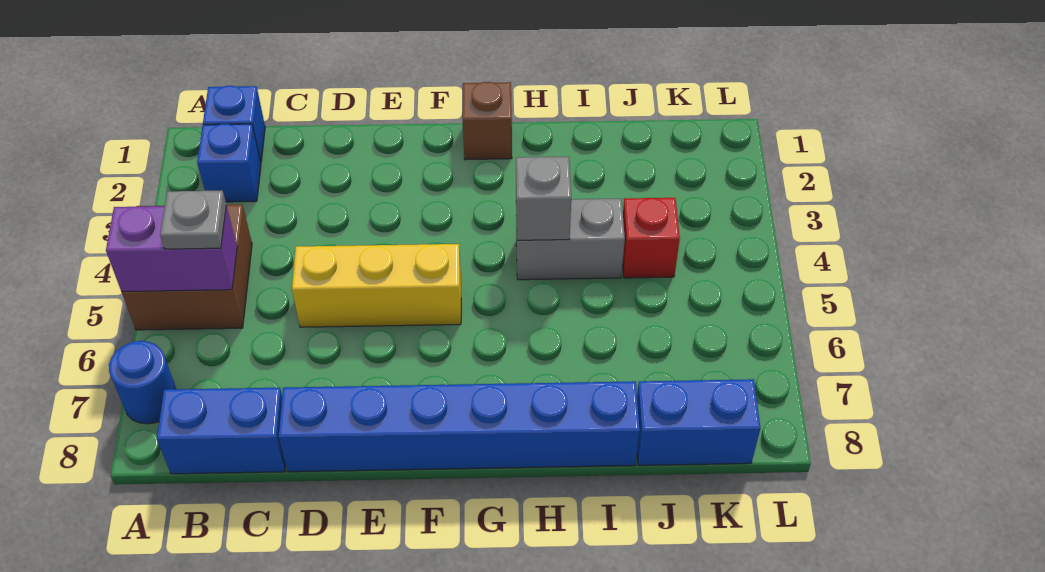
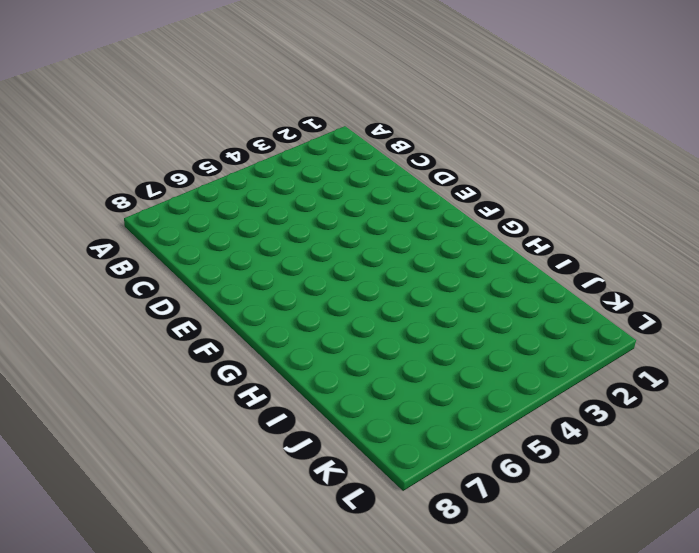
none -> brown brick A4:B5 level 1
none -> blue round brick A7 level 1
none -> blue brick B1 level 1

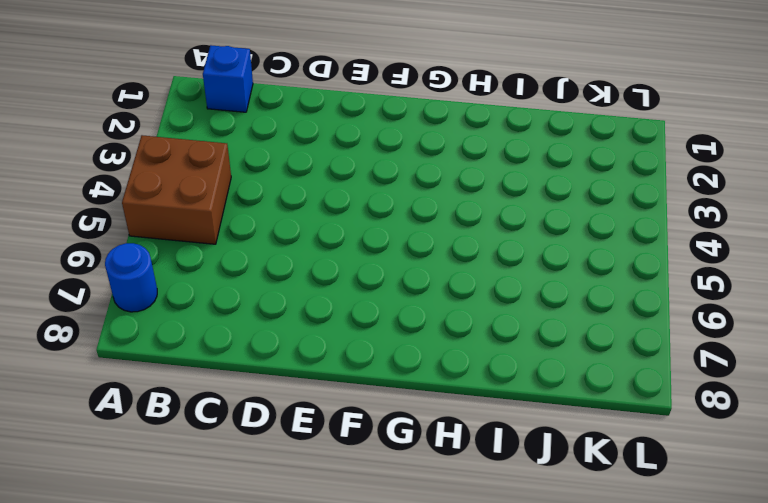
none -> blue brick B2 level 1
none -> blue brick B8:C8 level 1
none -> yellow brick D5:F5 level 1

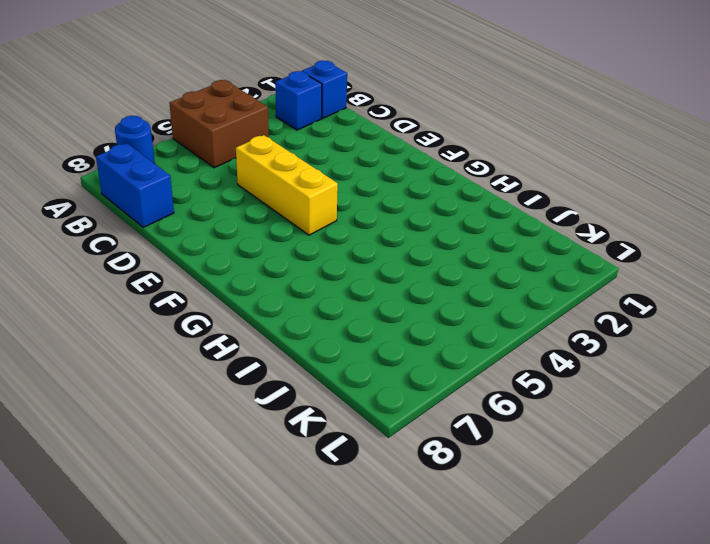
none -> blue brick D8:I8 level 1
none -> brown brick G1 level 1
none -> grey brick H4:I4 level 1

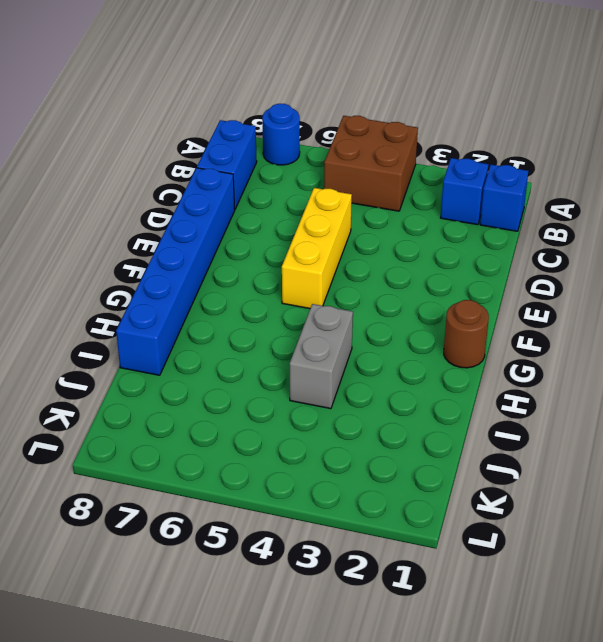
brown round brick G1 level 1 -> brown brick G1 level 1
none -> red brick J4 level 1
none -> blue brick J8:K8 level 1
none -> purple brick A5:B5 level 2

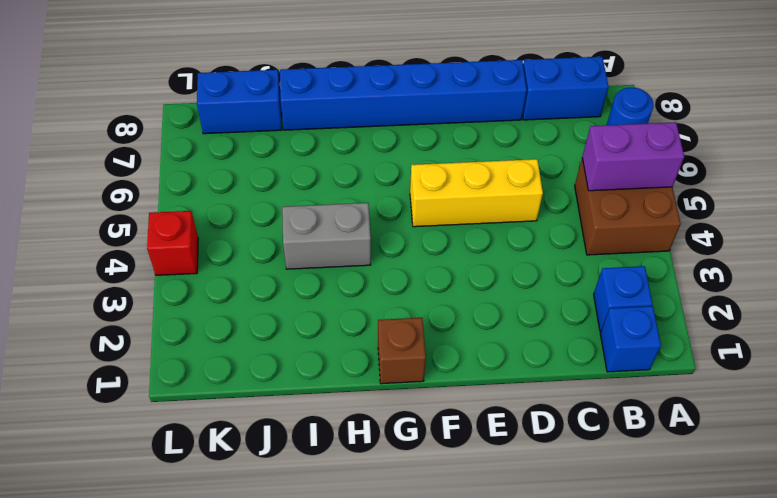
red brick L4 level 1 -> red brick J4 level 1
none -> grey brick H4 level 2
none -> grey plate B5 level 3

